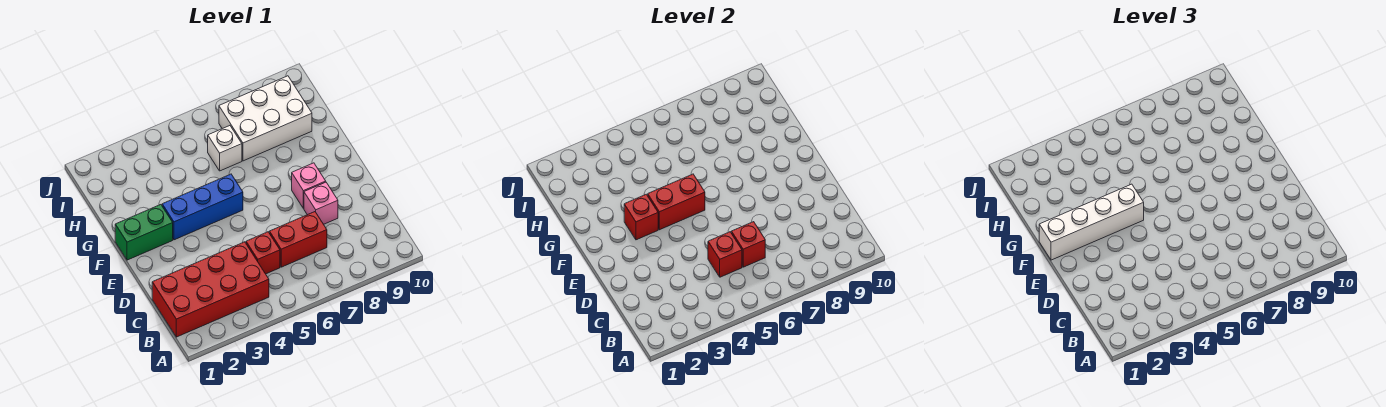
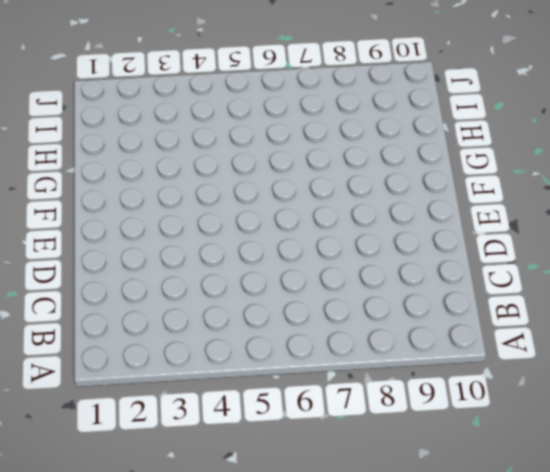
none -> red brick B1:C4 level 1
none -> red brick C5 level 1
none -> red brick C6:C7 level 1

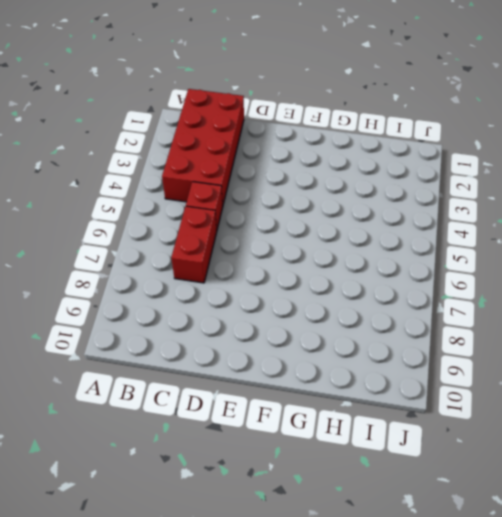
none -> pink brick D8 level 1
none -> pink brick E8 level 1
none -> green brick F1:F2 level 1

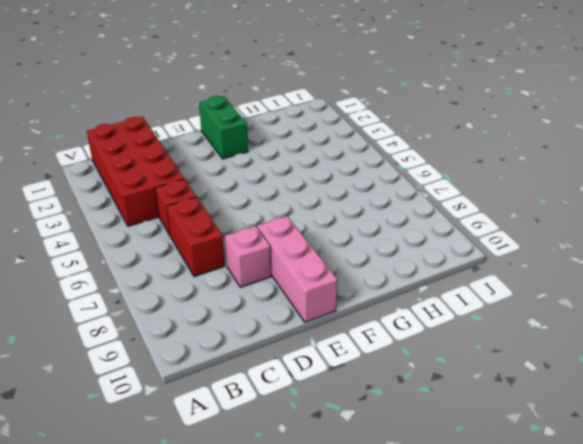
pink brick E8:E10 level 1 -> pink brick E8 level 1
none -> blue brick F3:F5 level 1
none -> white brick H6 level 1
none -> white brick H7:I9 level 1

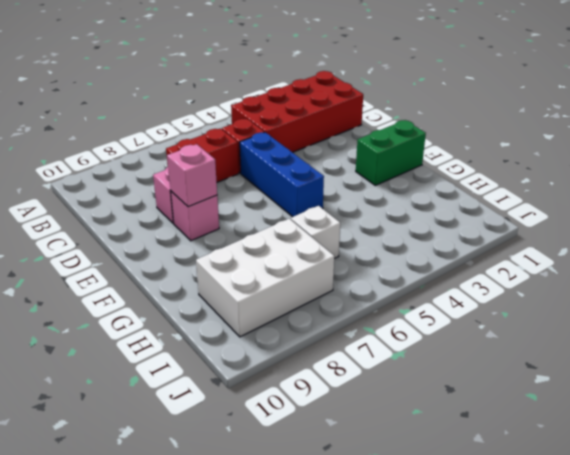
blue brick D5:F5 level 1 -> blue brick F3:F5 level 1
pink brick E8 level 2 -> none
none -> red brick C5 level 2
none -> red brick C6 level 2
none -> red brick F3 level 2

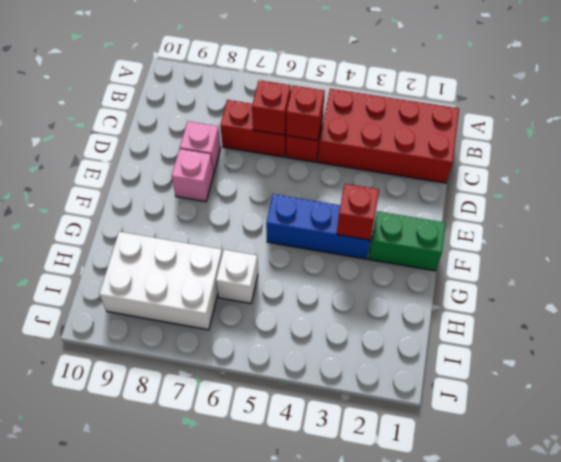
none -> red brick F4:F5 level 2
none -> white brick F1:F4 level 3

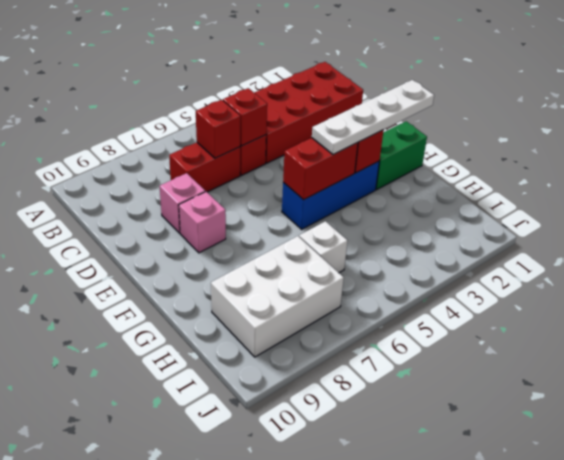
white plate F1:F4 level 3 -> white brick F1:F4 level 3

